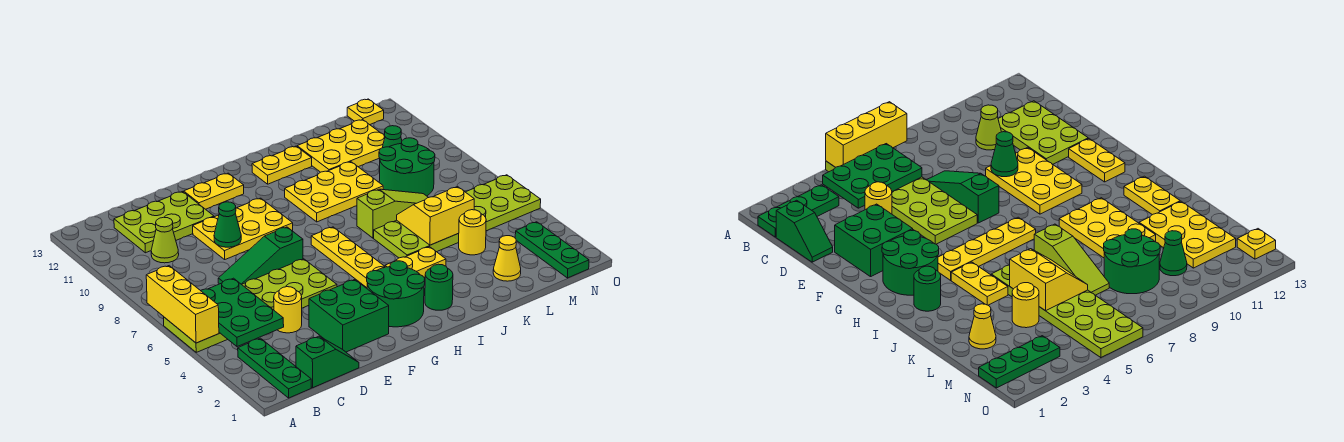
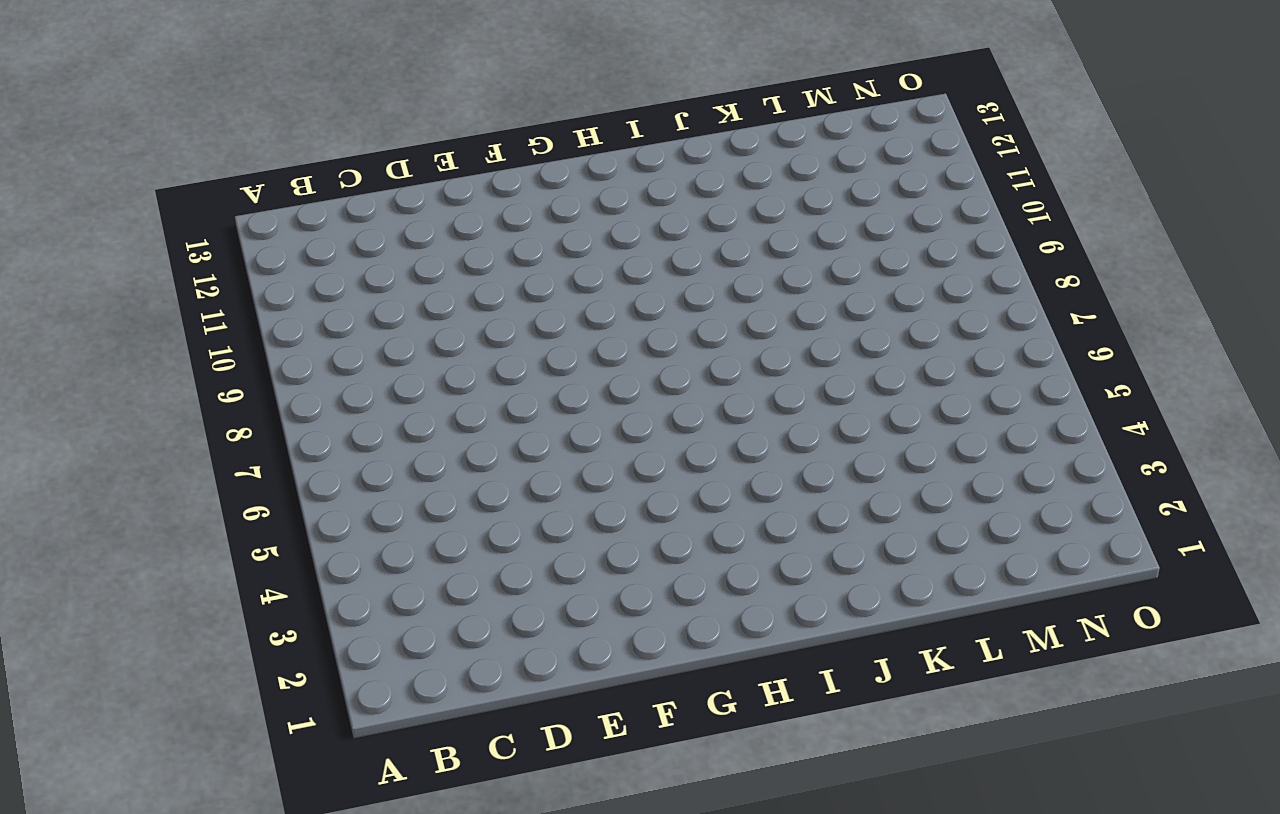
none -> lime plate A5:F6 level 1
none -> green plate B1:B3 level 1
none -> green slope C1:D1 level 1 top C

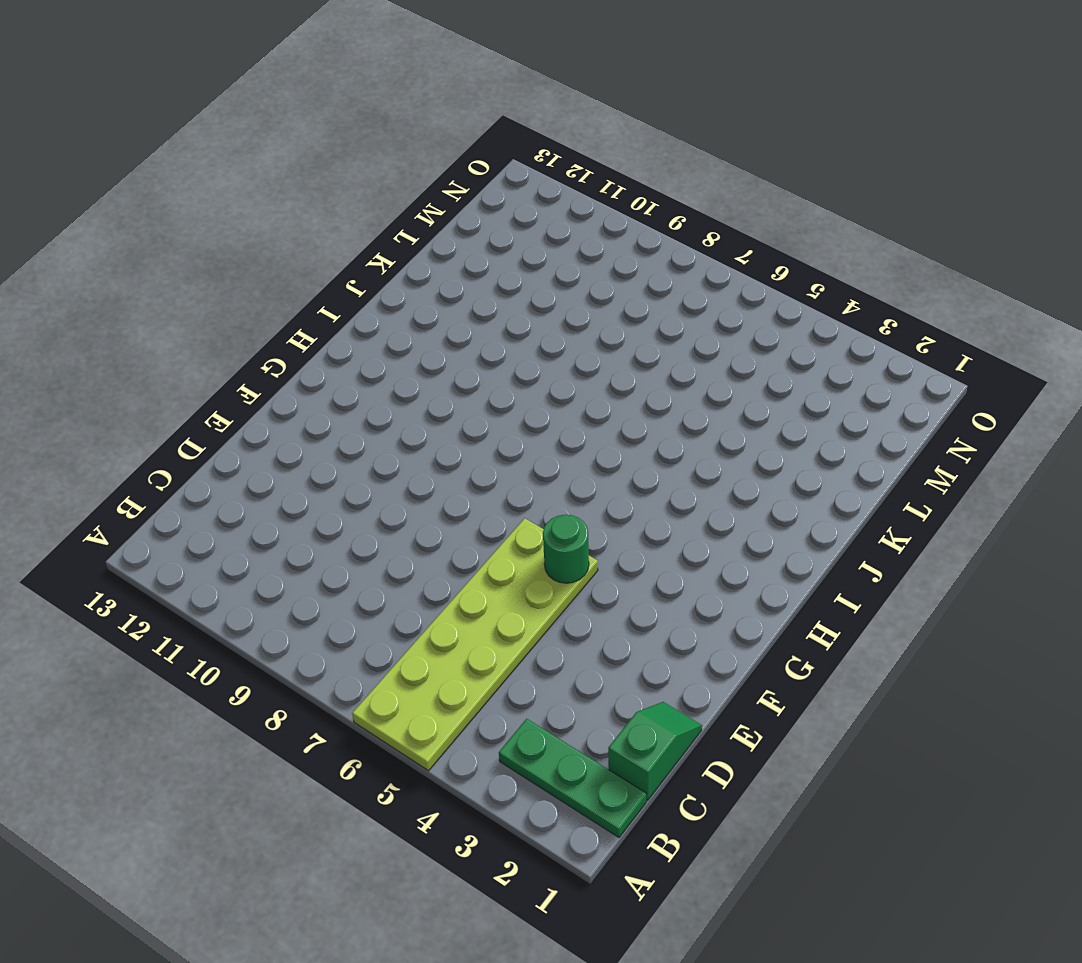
green round brick F5 level 2 -> green round brick I2 level 1
none -> lime cone C10 level 1
none -> lime plate C11:E12 level 1
none -> yellow round brick D4 level 1

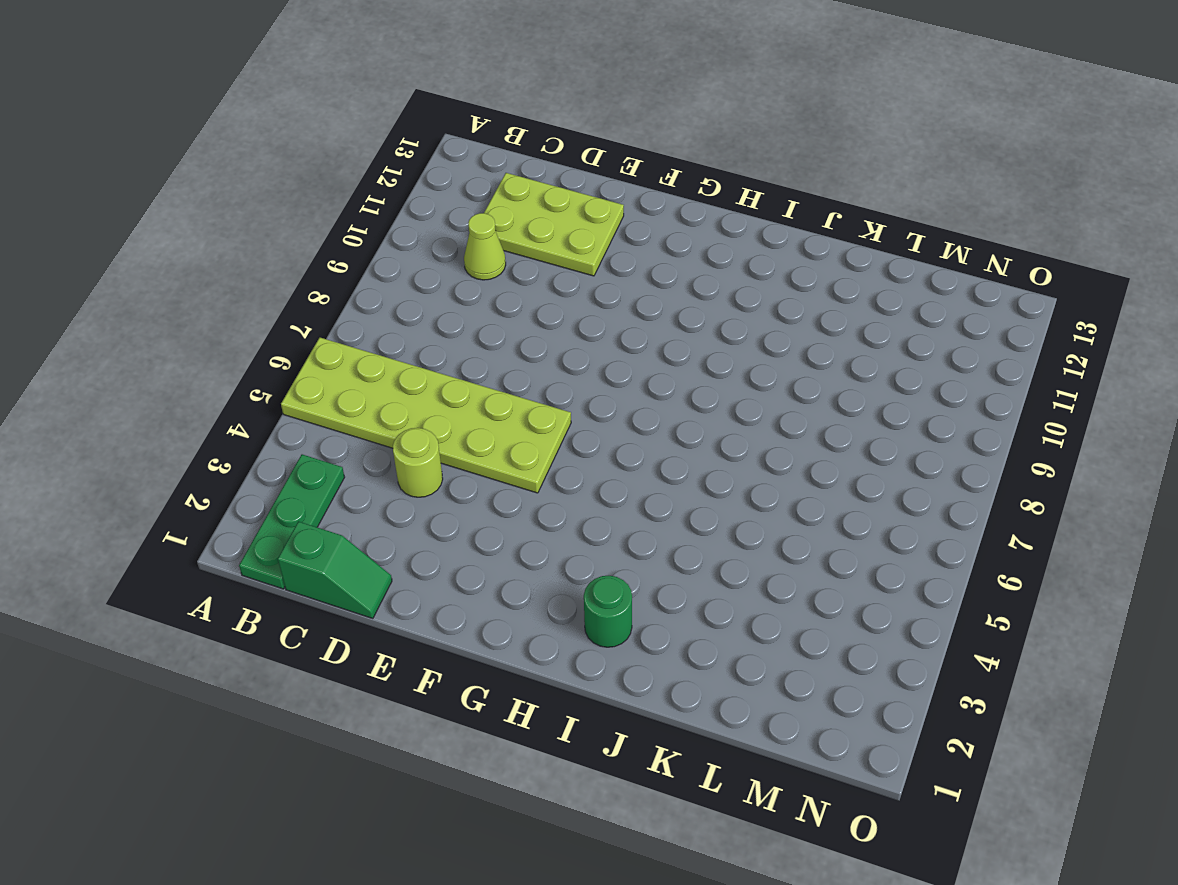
lime round brick D4 level 1 -> yellow round brick D4 level 1
none -> green slope D7:F7 level 1 top F
none -> green brick E2:F3 level 1
none -> yellow plate E9:G10 level 1

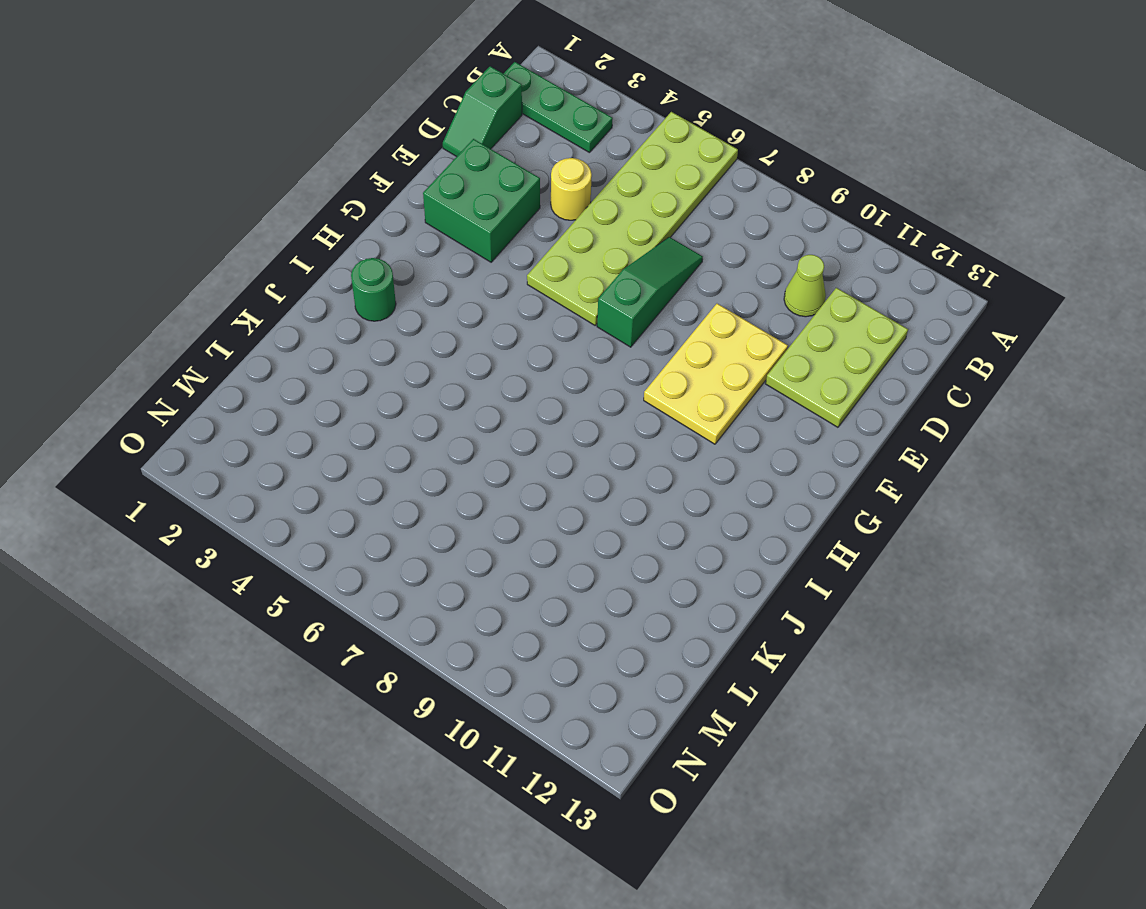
none -> yellow plate F12:G12 level 1
none -> green round brick G2:H3 level 1
none -> yellow plate H4:H7 level 1

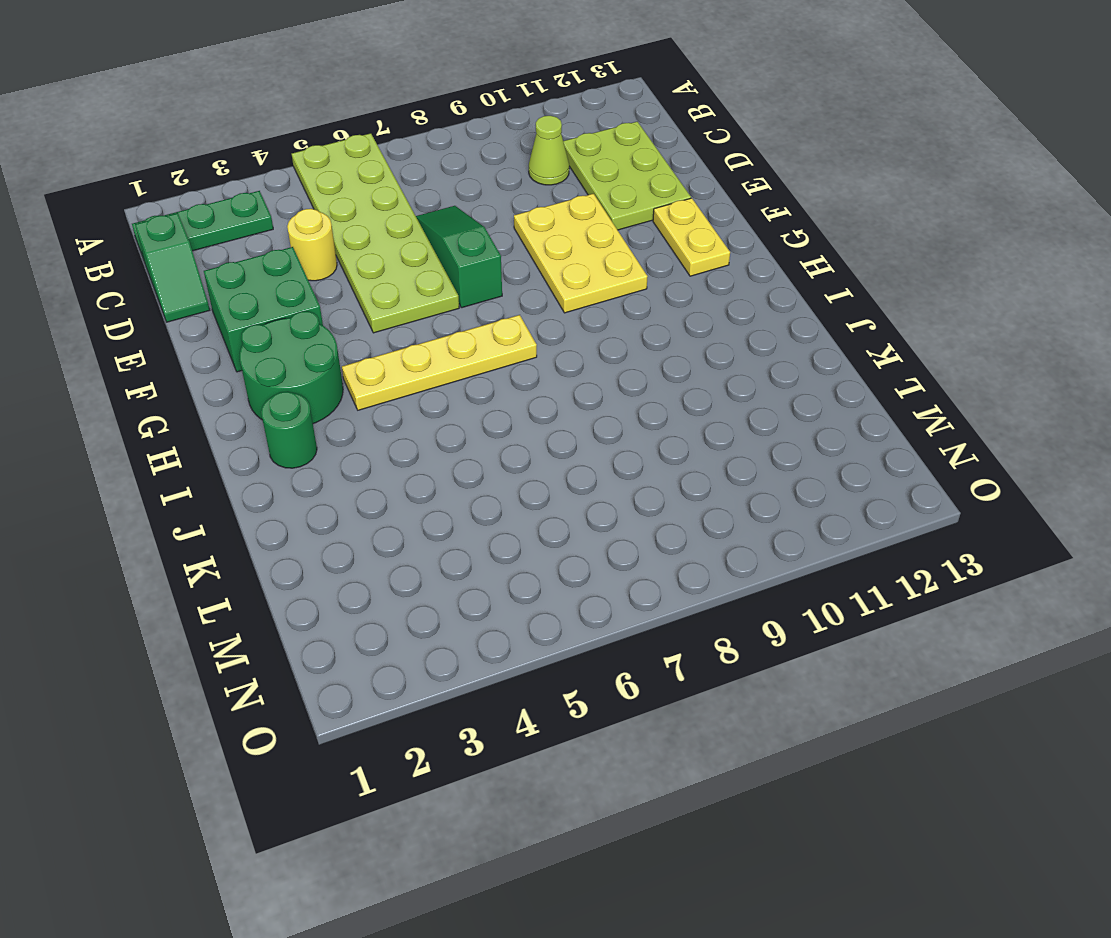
none -> yellow plate I4:J4 level 1
none -> yellow plate I9:K10 level 1
none -> yellow plate I12:J12 level 1

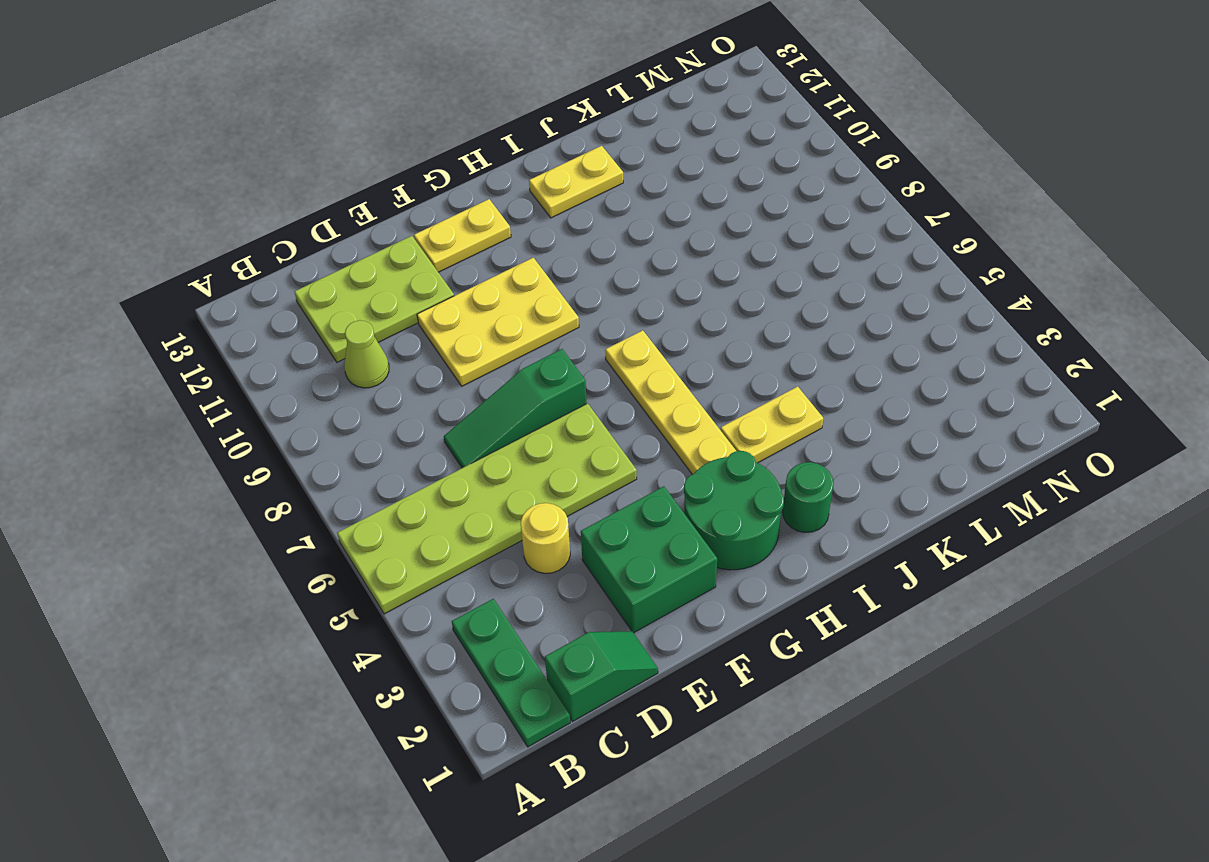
none -> yellow plate I9:K10 level 1
none -> lime plate J5:O6 level 1
none -> lime slope J7:L7 level 1 top J

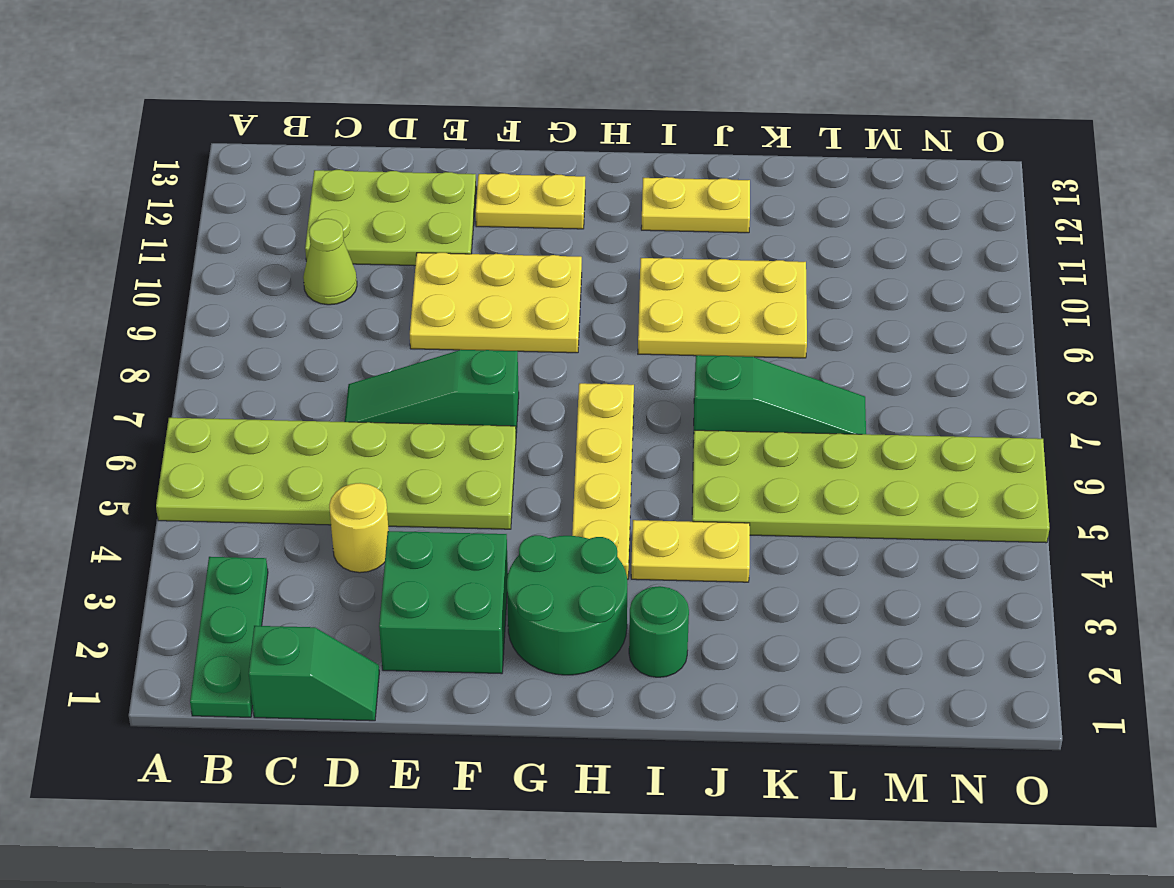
green slope J7:L7 level 1 top J -> lime slope J7:L7 level 1 top J
none -> yellow plate K11:M12 level 1
none -> yellow cone L2 level 1
none -> yellow round brick L4 level 1

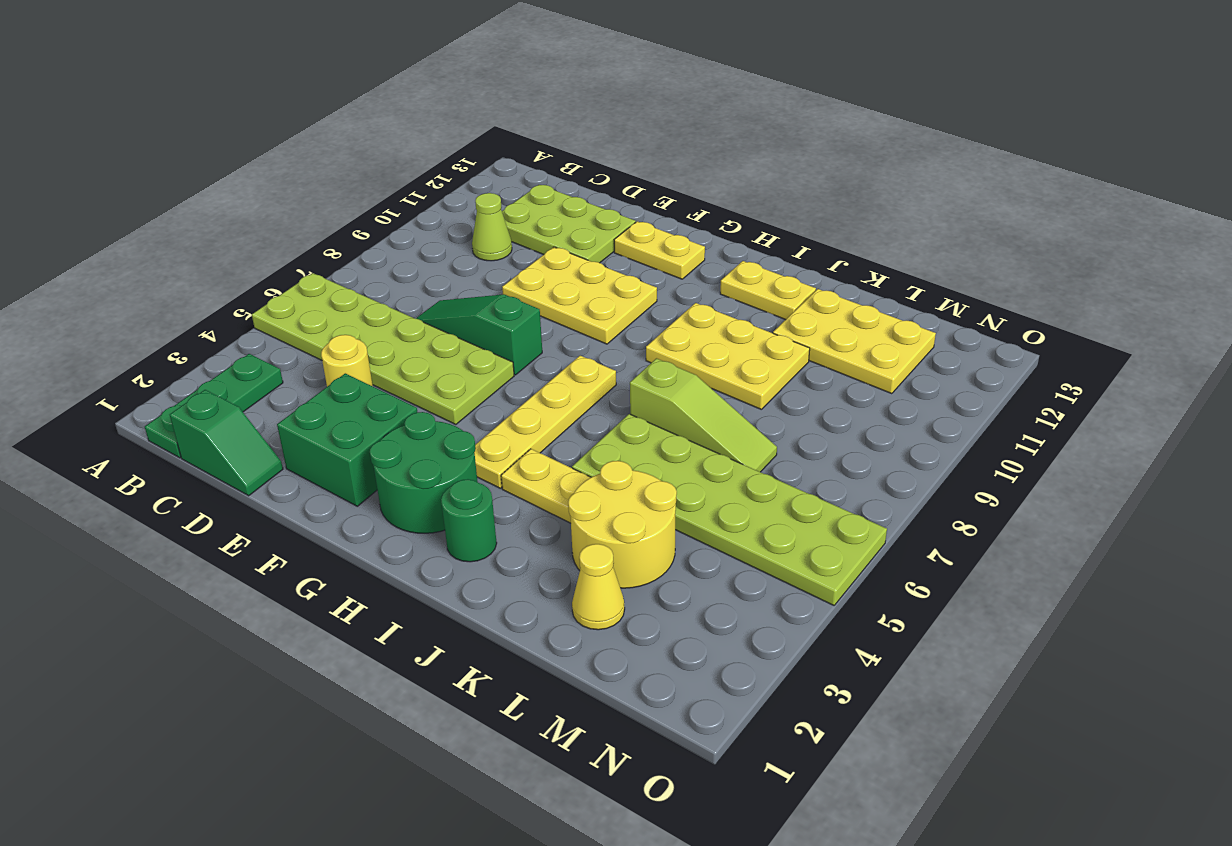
yellow round brick K3:L4 level 1 -> yellow round brick L4 level 1
none -> green round brick L8:M9 level 1
none -> green cone M10 level 1
none -> green plate N1:N3 level 1

